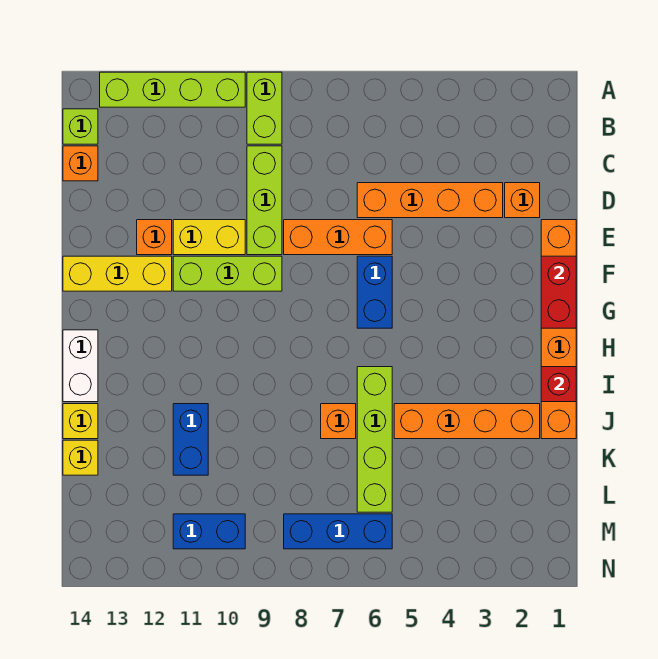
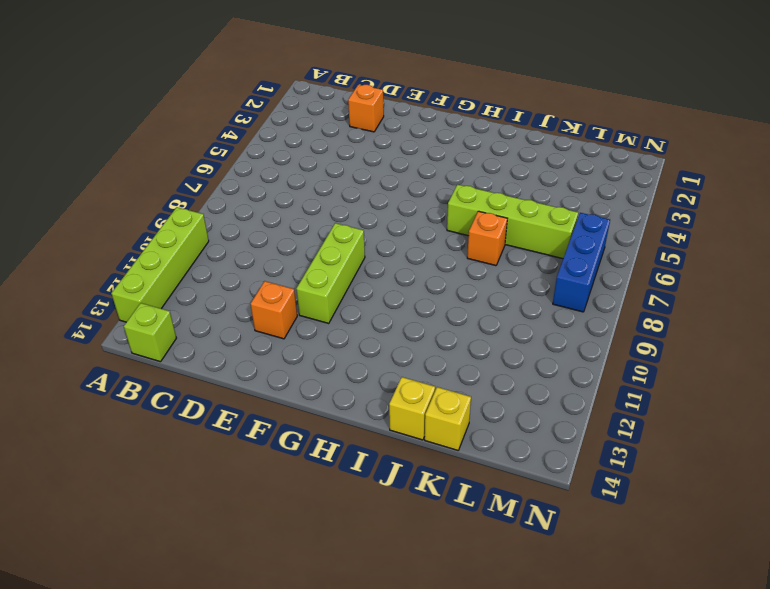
none -> lime brick A9:B9 level 1
none -> lime brick C9:E9 level 1
none -> orange brick C14 level 1

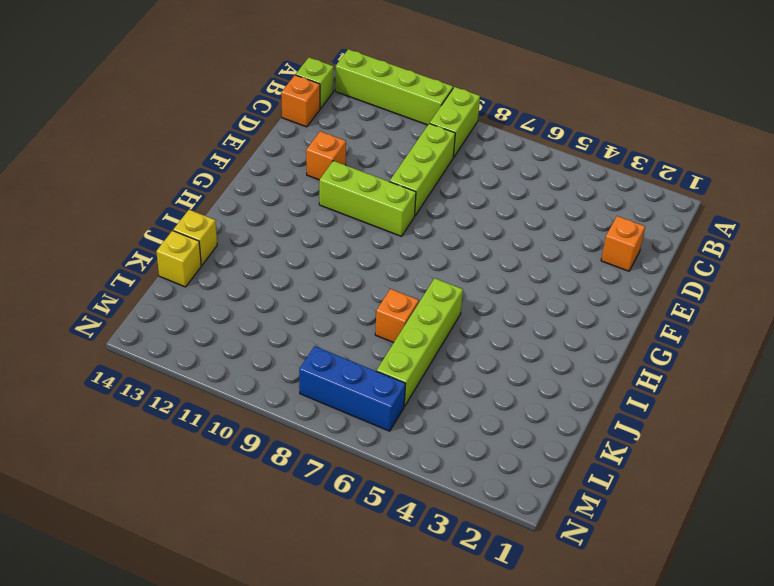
none -> orange brick D3:D6 level 1
none -> orange brick E1:J1 level 1
none -> orange brick E6:E8 level 1

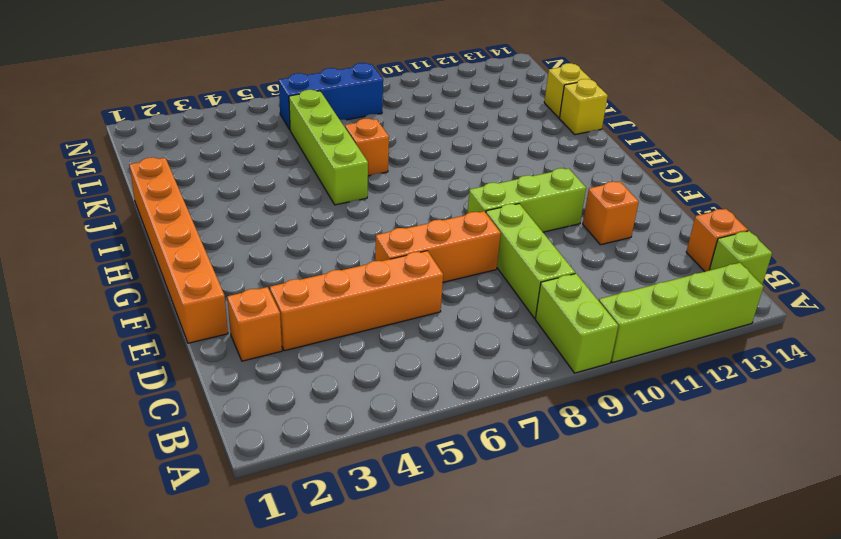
none -> yellow brick E10:E11 level 1
none -> blue brick F6:G6 level 1
none -> yellow brick F12:F14 level 1

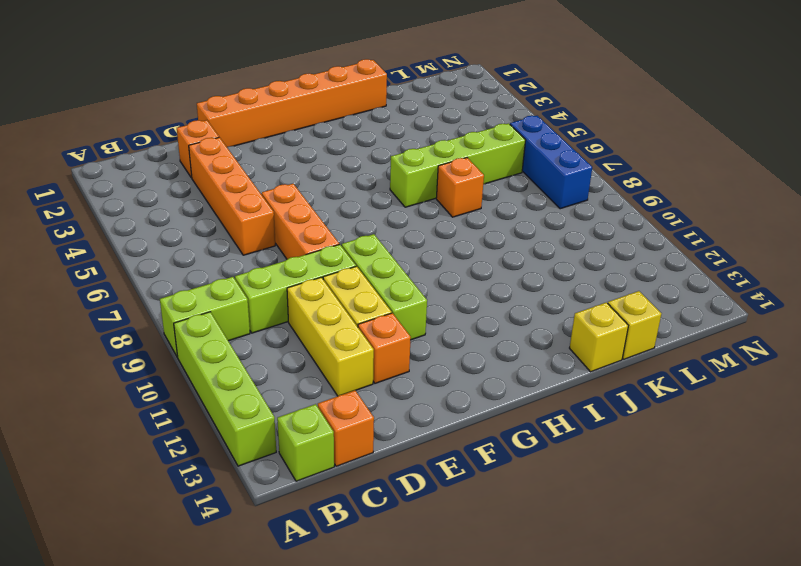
yellow brick D10:D12 level 1 -> yellow brick F12:F14 level 1
none -> blue brick F6:G6 level 1
none -> white brick H14:I14 level 1
none -> orange brick J2:J5 level 1

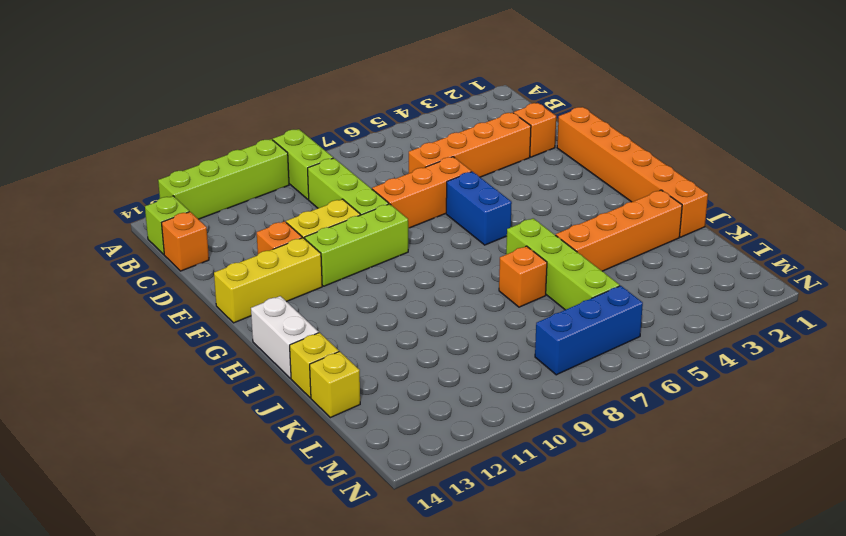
none -> blue brick J11:K11 level 1
none -> blue brick M10:M11 level 1
none -> red brick F1:G1 level 2

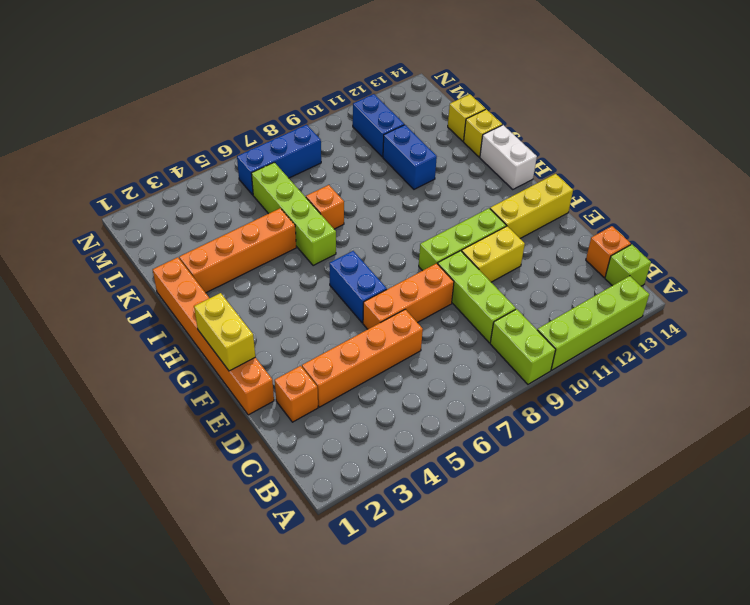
yellow brick F1:G1 level 2 -> red brick F1:G1 level 2
blue brick L11:M11 level 1 -> blue brick M10:M11 level 1
none -> orange brick E12 level 1
none -> red brick I1 level 2

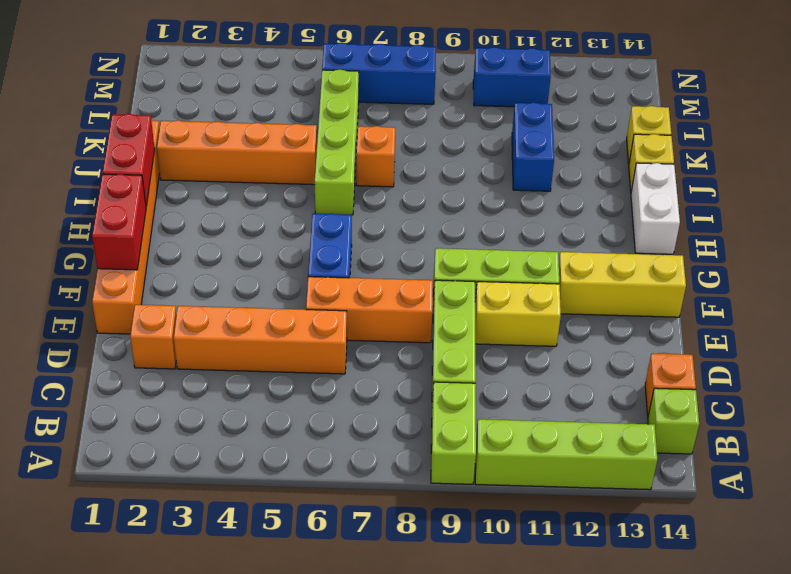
red brick H1:I1 level 2 -> red brick I1 level 2
none -> orange brick E12 level 1

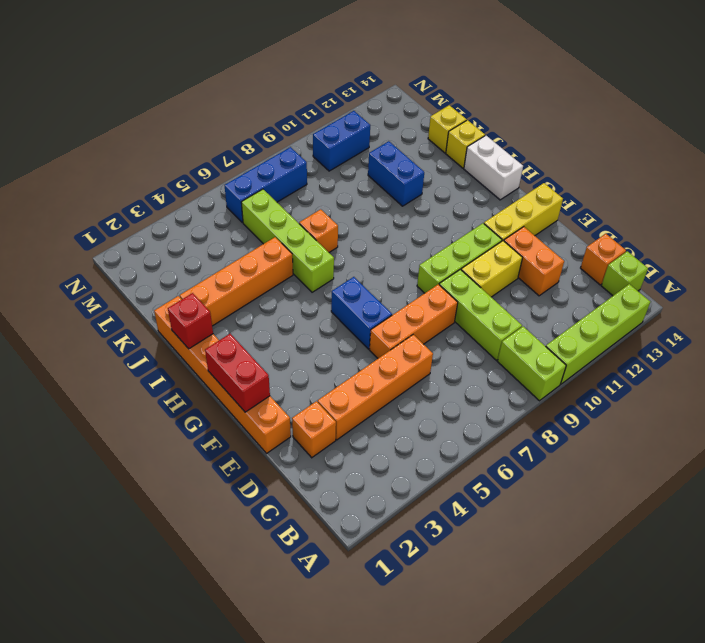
orange brick D12:E12 level 1 -> orange brick E12 level 1

